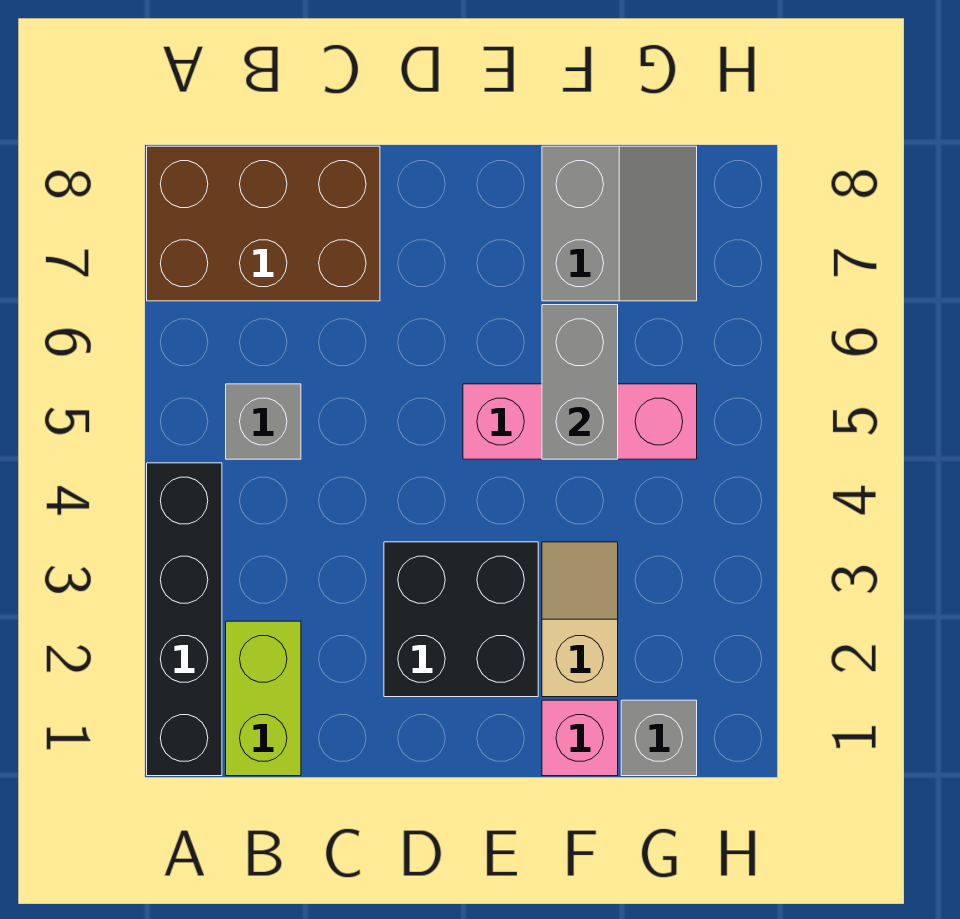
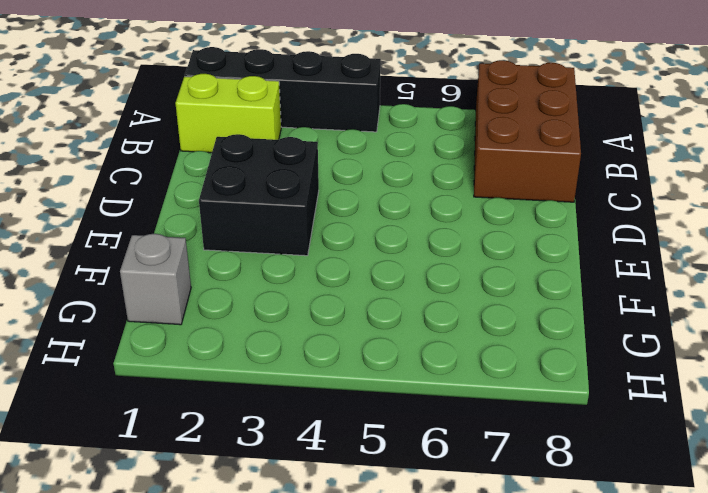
none -> grey brick B5 level 1
none -> pink brick E5:G5 level 1

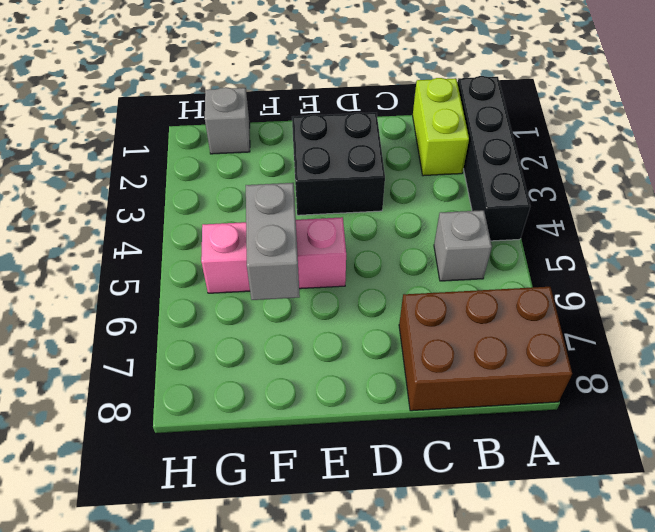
none -> pink brick F1 level 1
none -> tan slope F2:F3 level 1 top 2

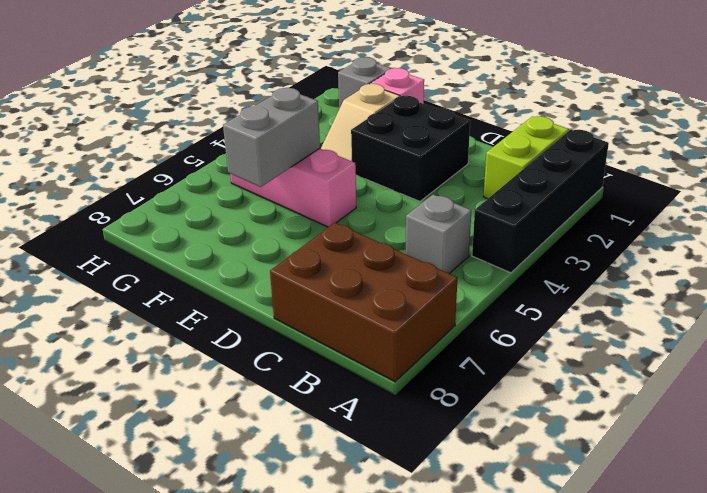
none -> grey slope F7:G8 level 1 top F

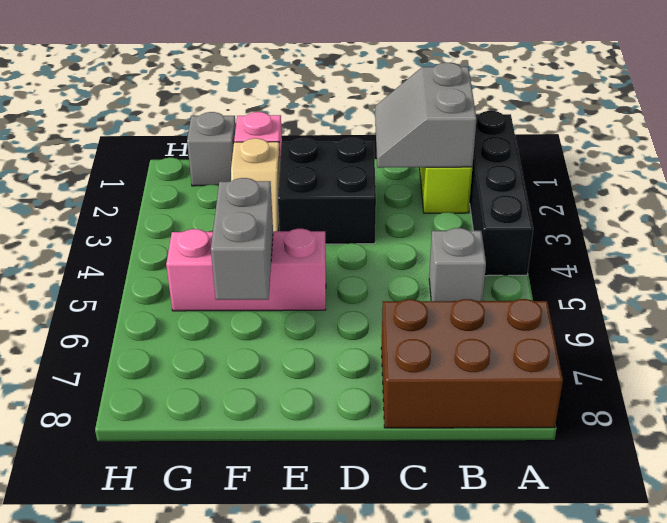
grey slope B1:C2 level 2 top B -> grey slope F7:G8 level 1 top F

